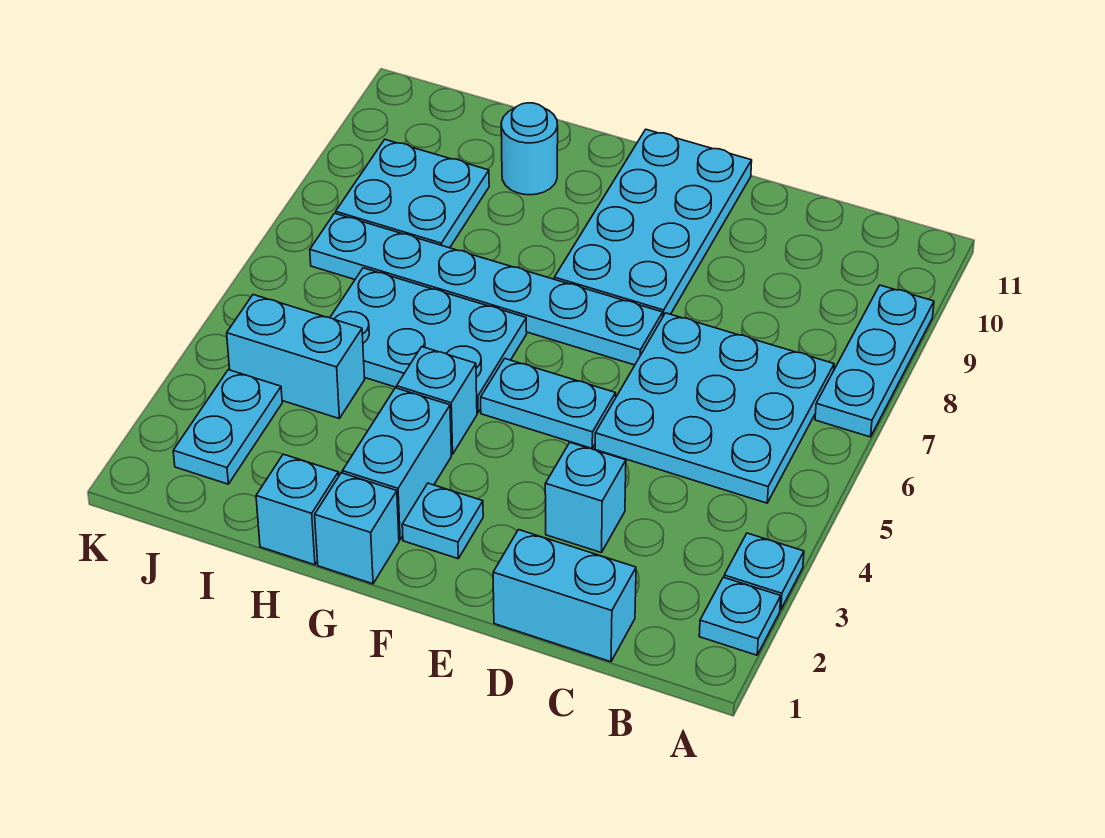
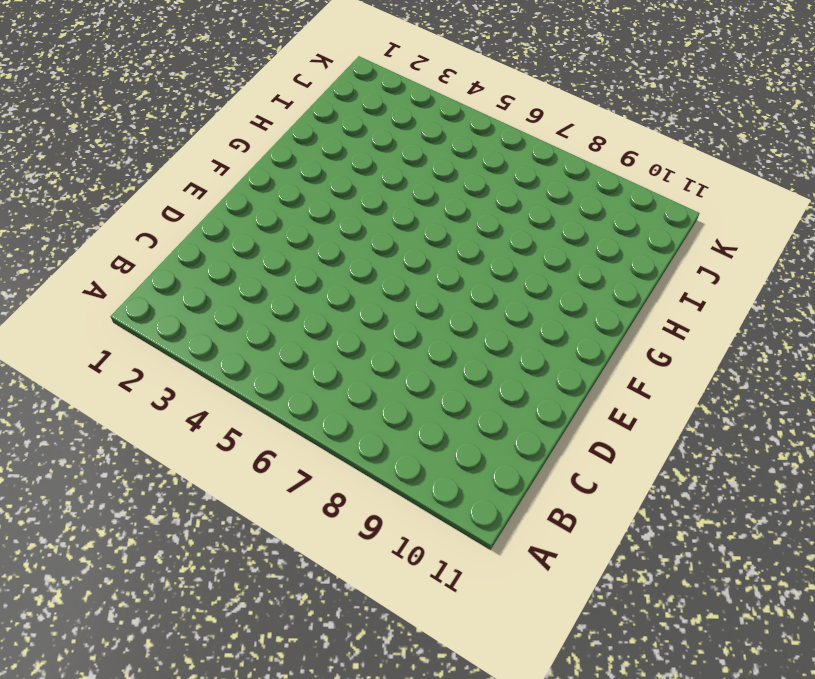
none -> cyan plate A2 level 1
none -> cyan plate A3 level 1
none -> cyan plate A7:A9 level 1

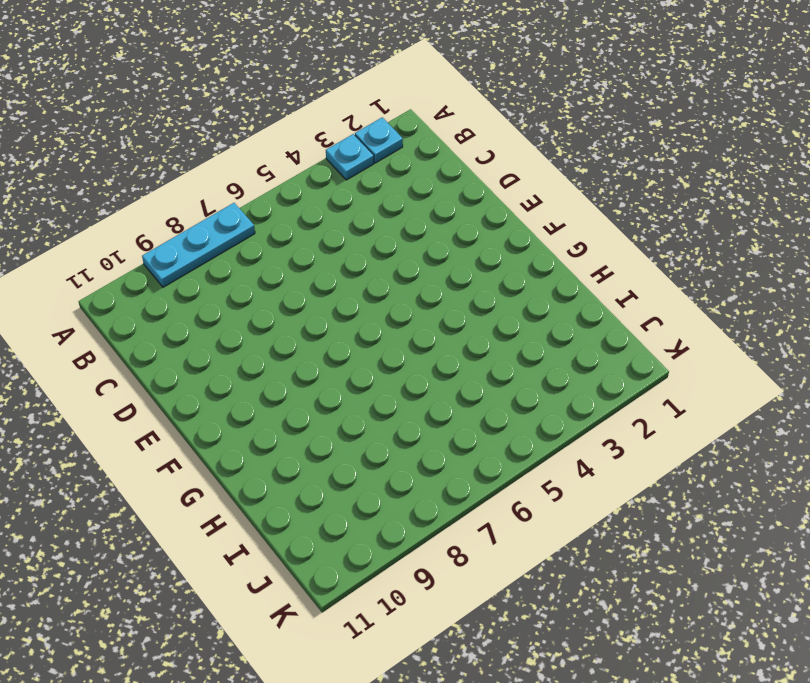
none -> cyan plate B5:D7 level 1
none -> cyan brick C1:D1 level 1
none -> cyan brick D3 level 1

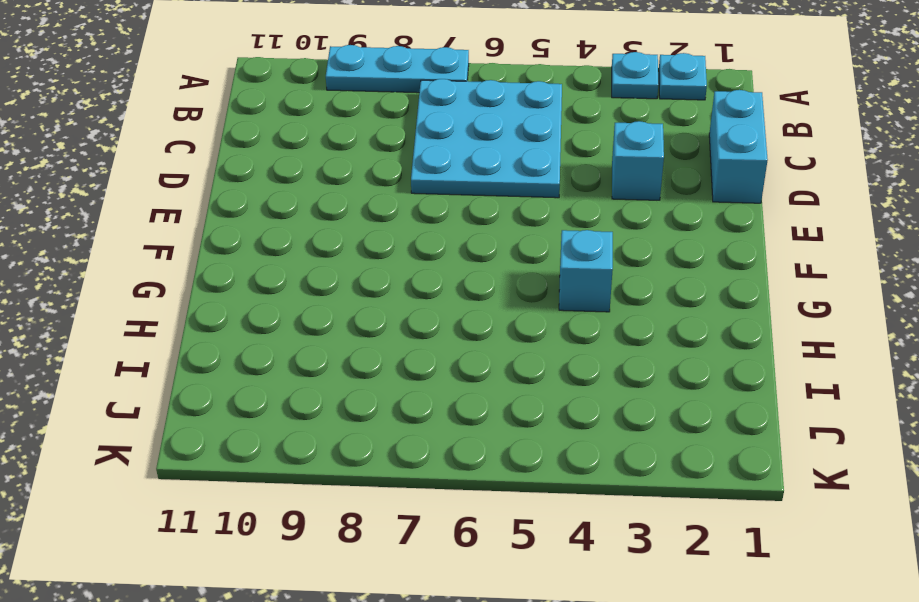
none -> cyan plate E5:F5 level 1
none -> cyan plate E7:J7 level 1
none -> cyan plate E8:F11 level 1

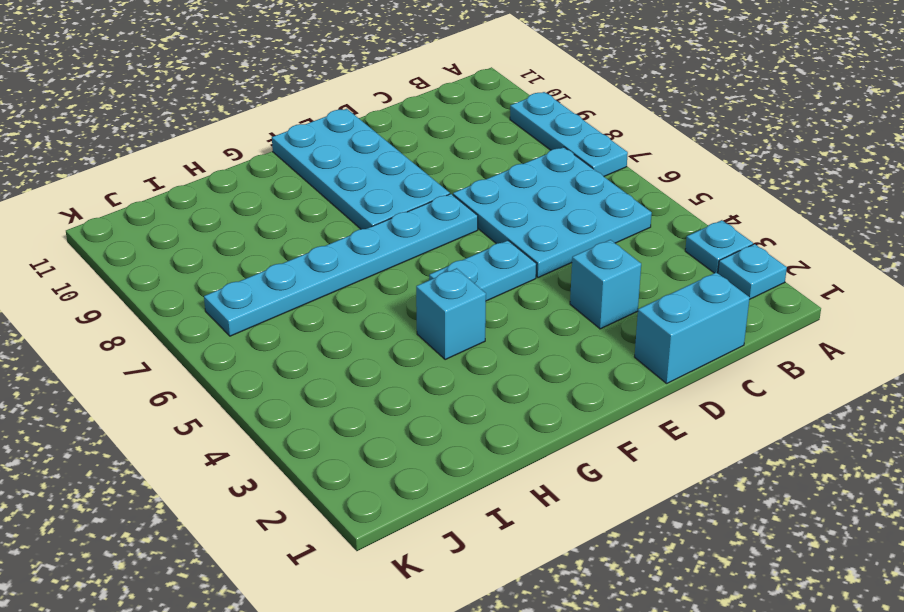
none -> cyan plate F2 level 1
none -> cyan brick G1 level 1
none -> cyan brick G2:G3 level 1

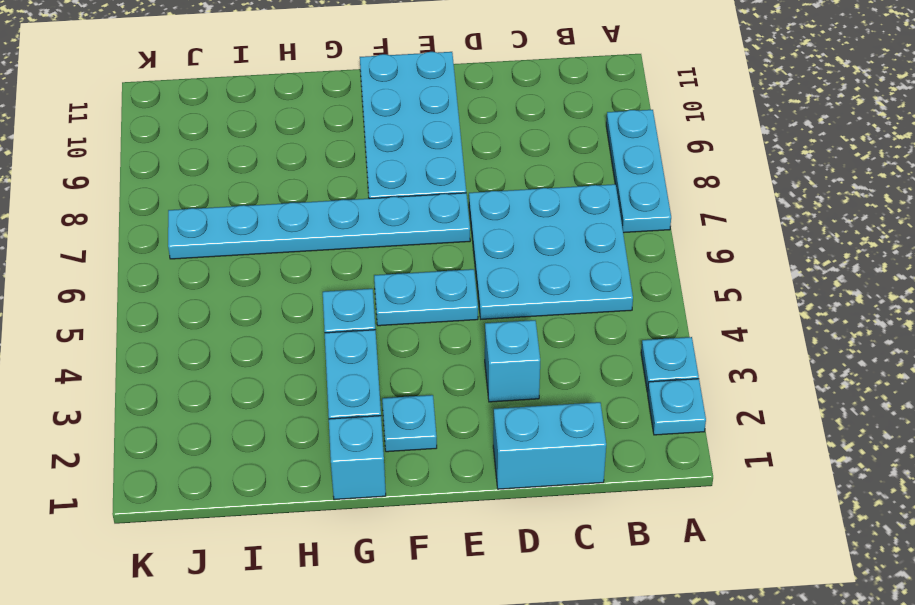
none -> cyan plate G5:I6 level 1
none -> cyan brick H1 level 1
none -> cyan round brick H10 level 1

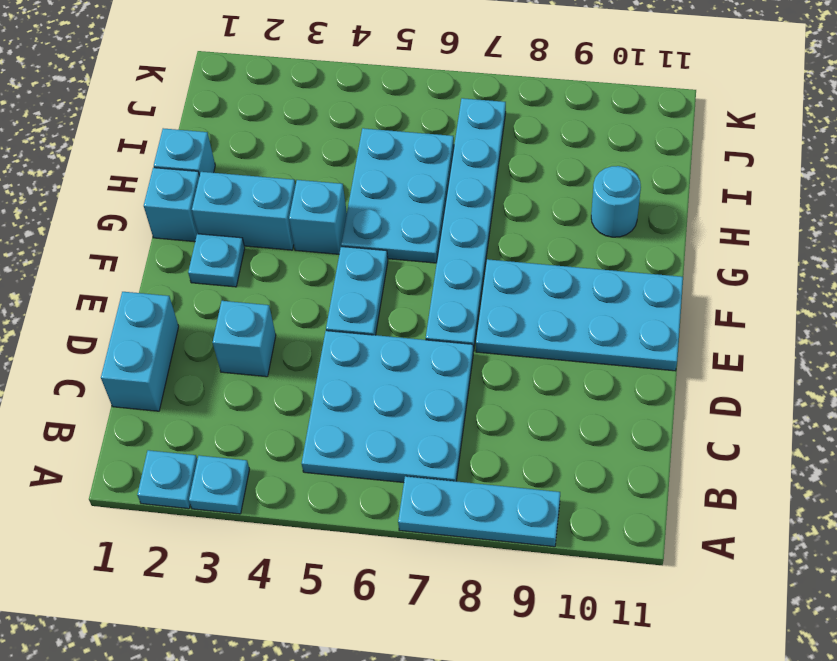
none -> cyan brick I4:J4 level 1
none -> cyan plate I8:J9 level 1
none -> cyan plate J2:J3 level 1

